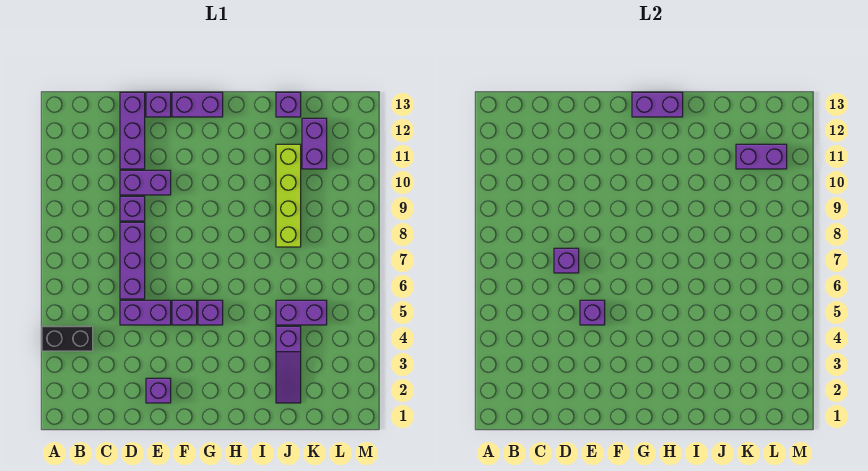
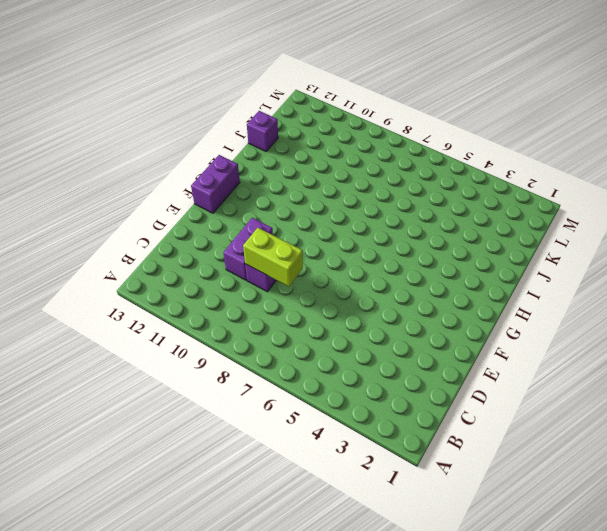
lime brick D8:D9 level 2 -> none
none -> black brick A4:B4 level 1
none -> purple brick D5:E5 level 1
none -> purple brick D6:D8 level 1

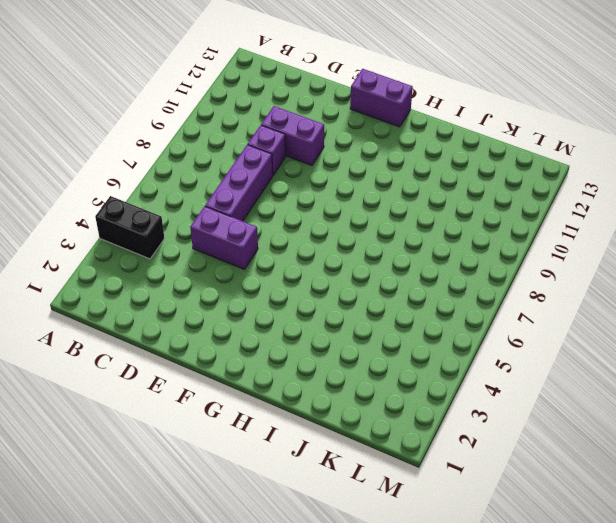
none -> purple brick D11:D13 level 1
none -> purple brick E2 level 1
none -> purple brick E13 level 1

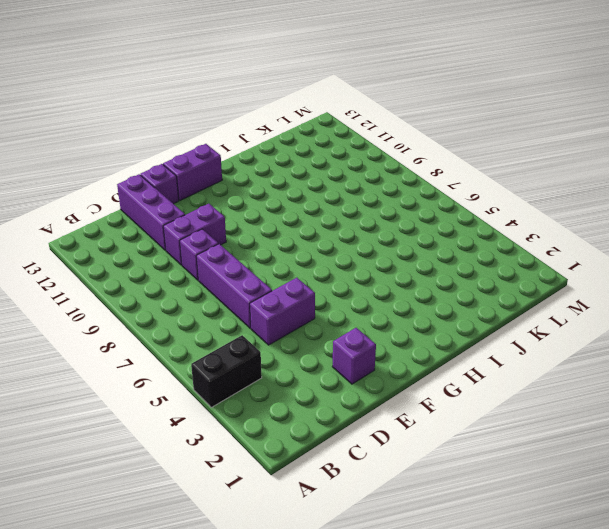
none -> purple brick F5 level 1
none -> purple brick G5 level 1
none -> purple slope J2:J4 level 1 top 4

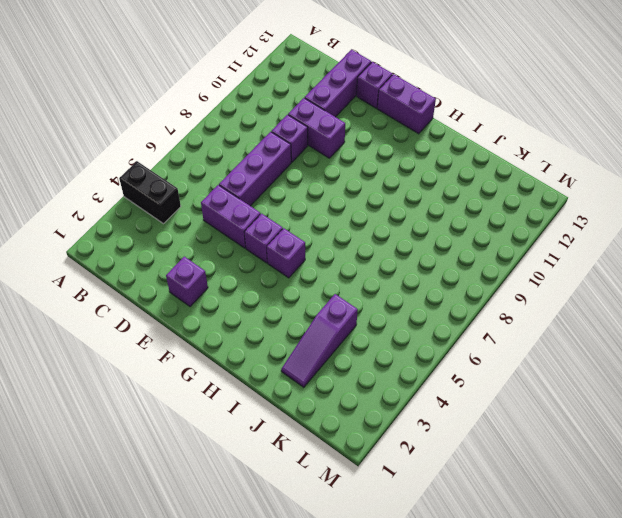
none -> purple brick J5:K5 level 1
none -> lime brick J8:J11 level 1
none -> purple brick J13 level 1

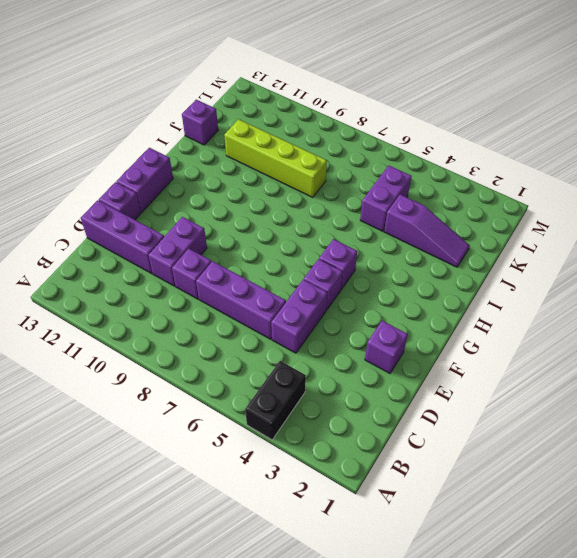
none -> purple brick K11:K12 level 1
none -> purple brick D7 level 2
none -> purple brick E5 level 2

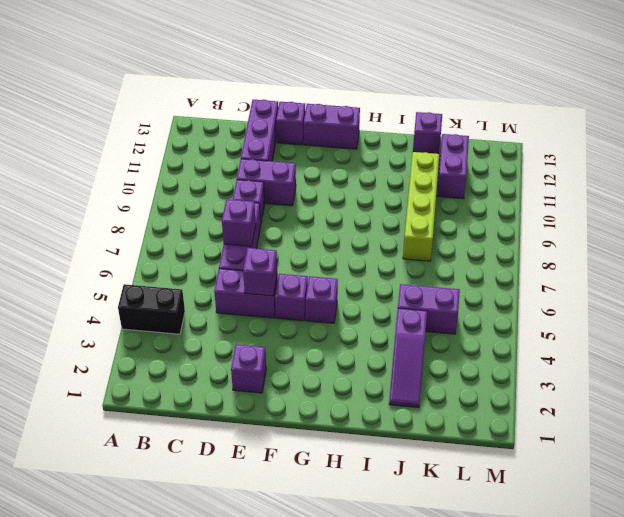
none -> purple brick G13:H13 level 2
none -> purple brick K11:L11 level 2

